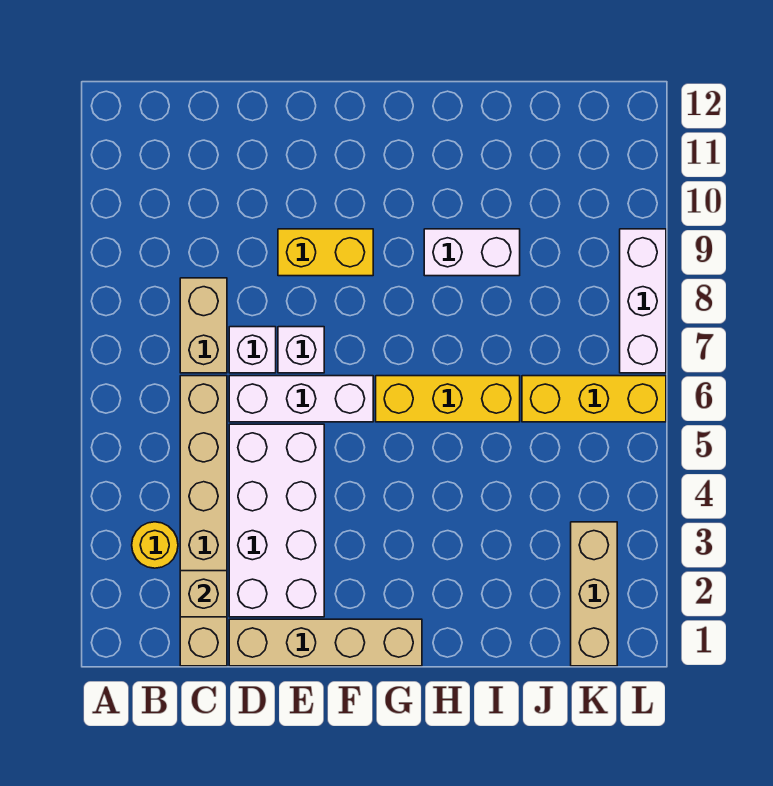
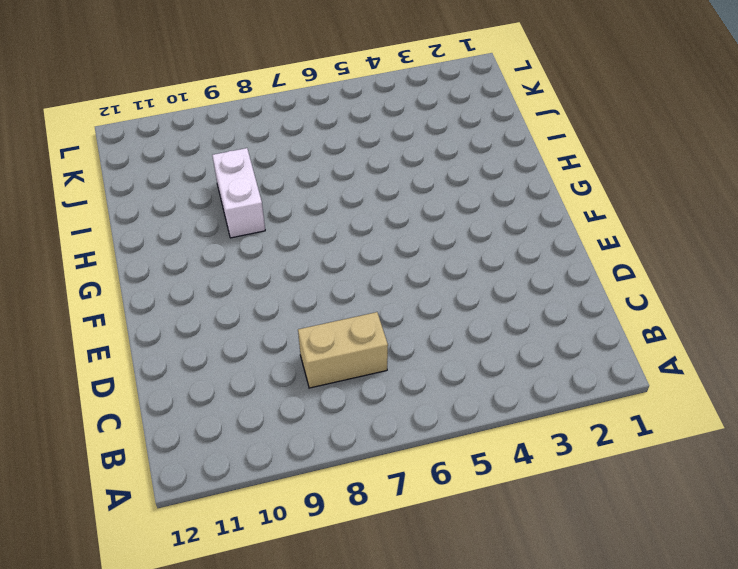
none -> yellow round brick B3 level 1
none -> tan brick C1:C6 level 1
none -> tan brick D1:G1 level 1

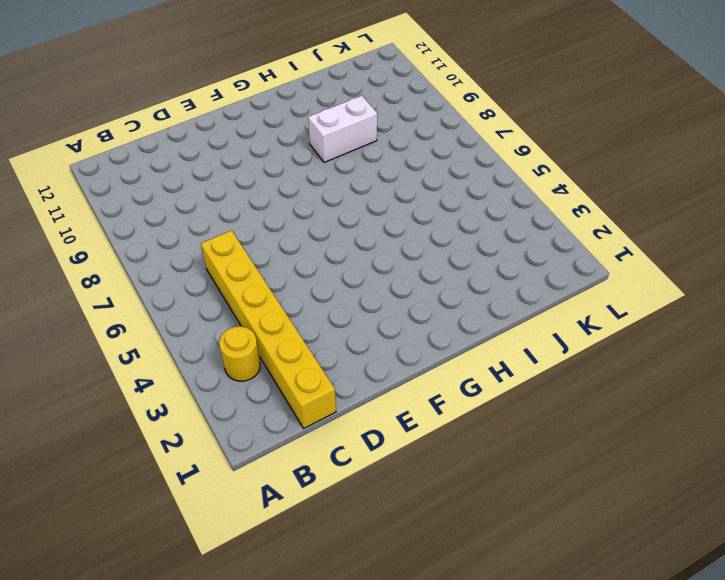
yellow brick C1:C6 level 1 -> tan brick C1:C6 level 1
none -> tan brick C7:C8 level 1
none -> tan brick D1:G1 level 1
none -> white brick D2:E5 level 1

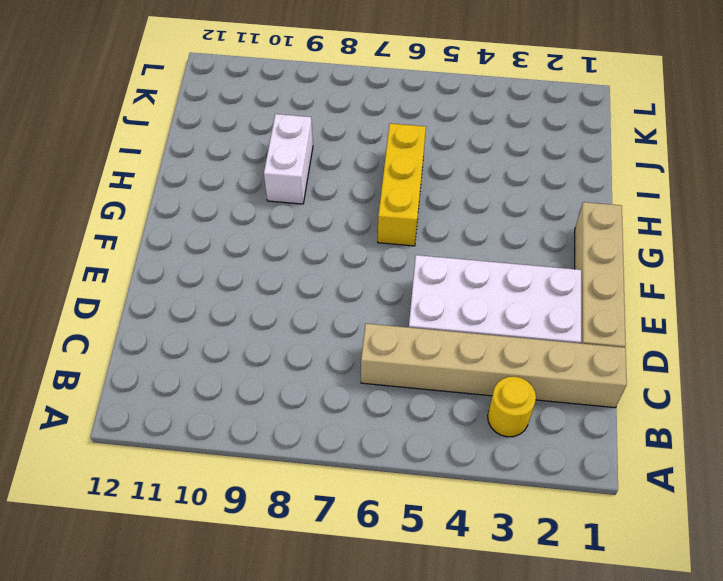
none -> tan brick C7:C8 level 1
none -> white brick D6:F6 level 1
none -> white brick D7 level 1

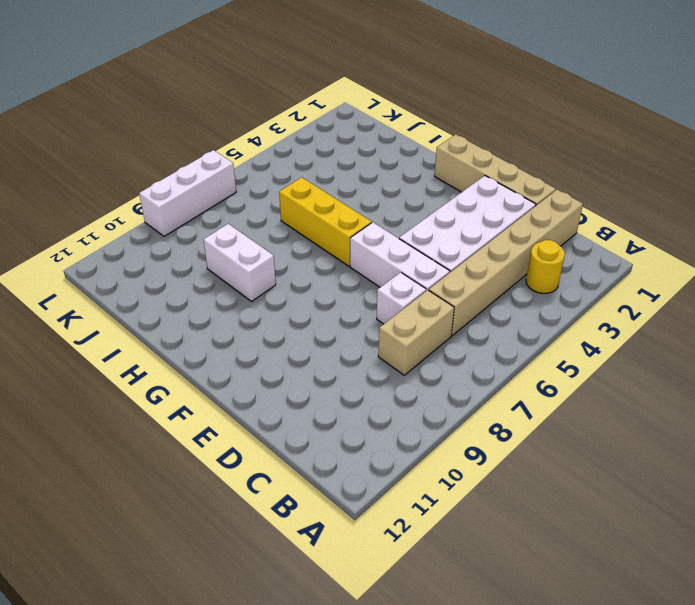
none -> white brick E7 level 1
none -> yellow brick E9:F9 level 1
none -> yellow brick J6:L6 level 1

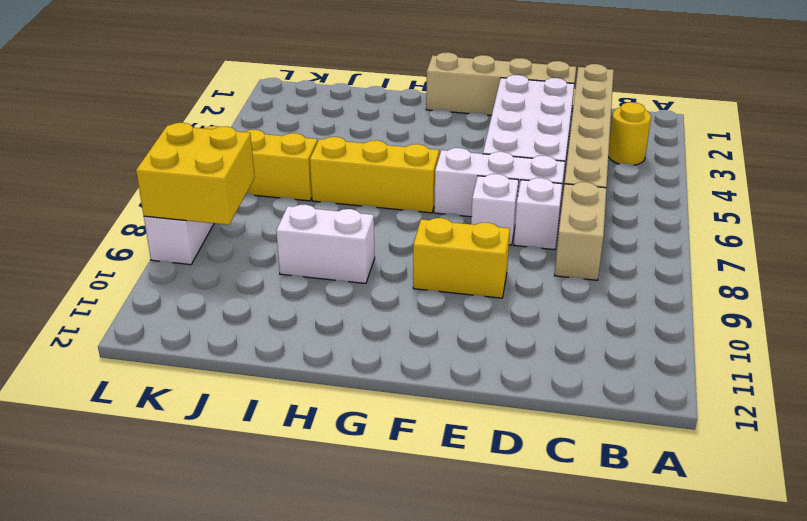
yellow brick K8:L9 level 2 -> none
none -> tan brick K1:K3 level 1
none -> tan brick C2 level 2

